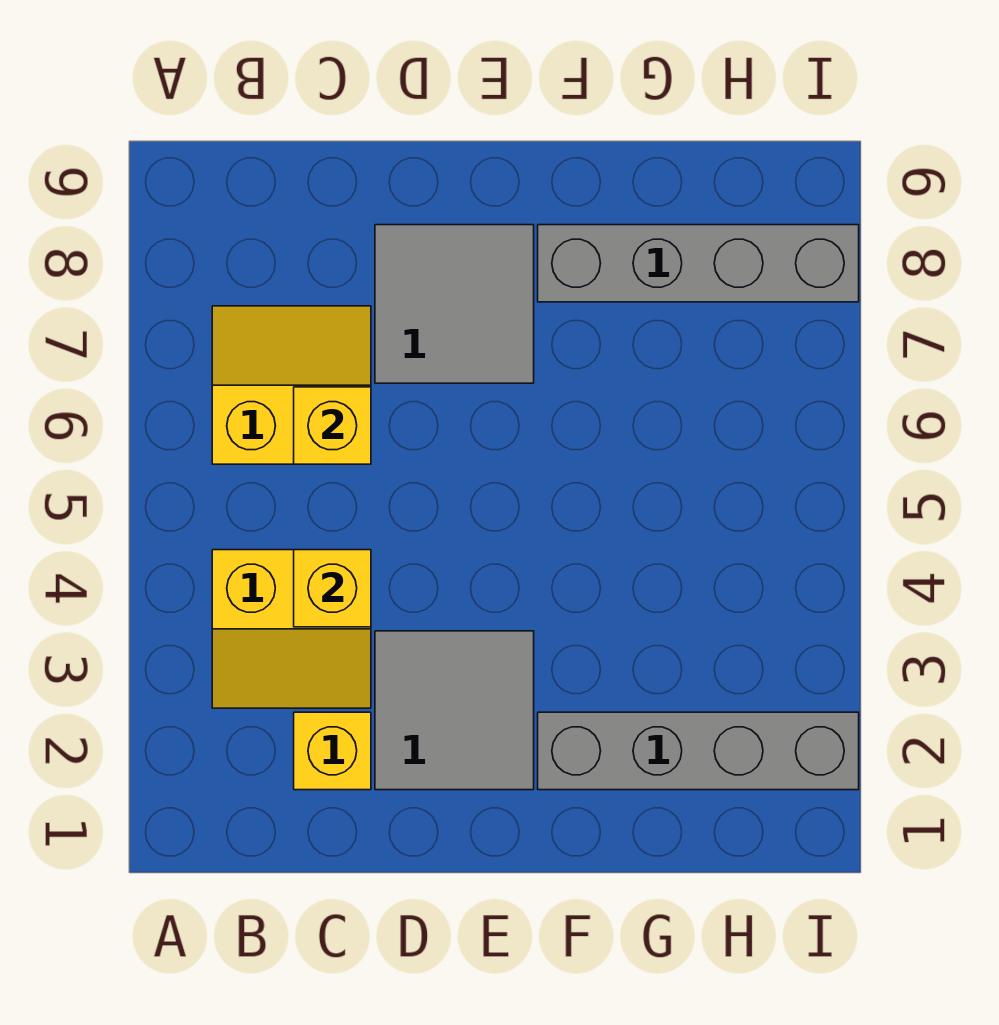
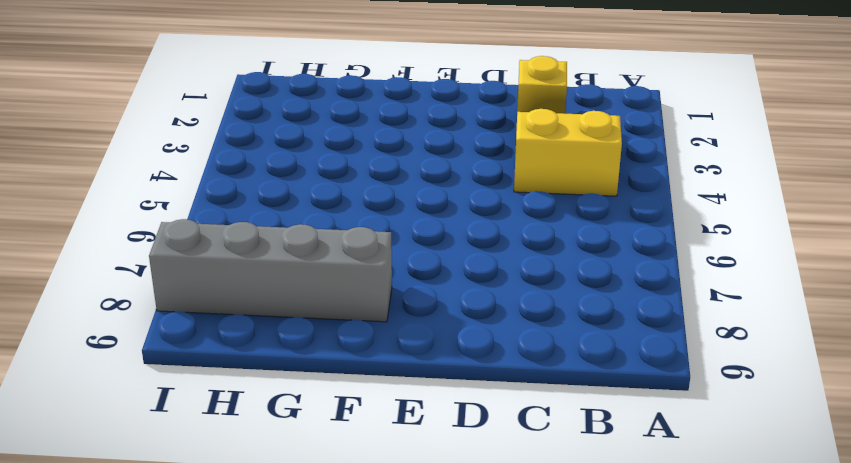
none -> yellow slope B6:C7 level 1 top 6
none -> grey tile D2:E3 level 1

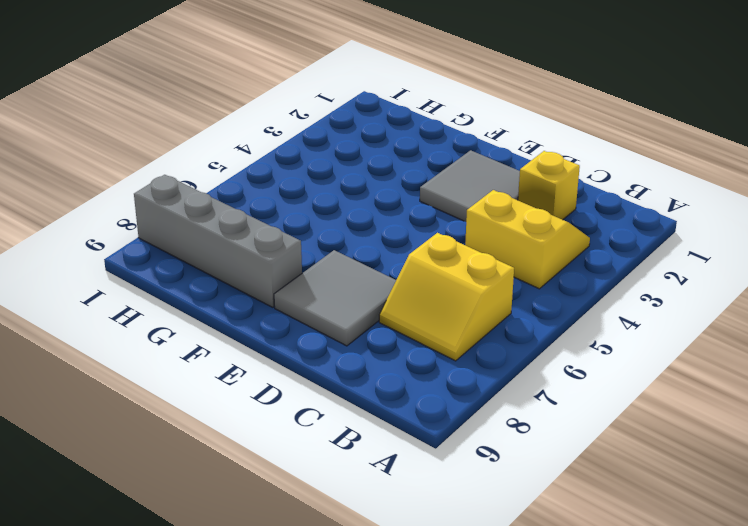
none -> grey brick F2:I2 level 1
none -> yellow brick C4 level 2

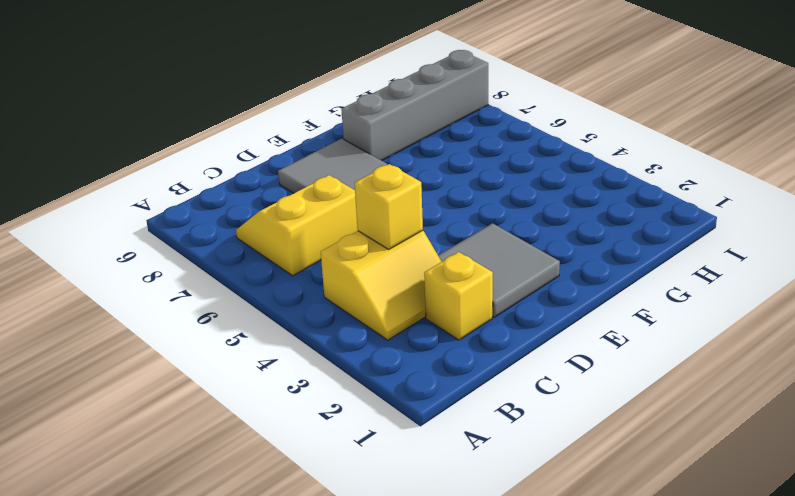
none -> grey brick F2:I2 level 1
none -> yellow brick C6 level 2

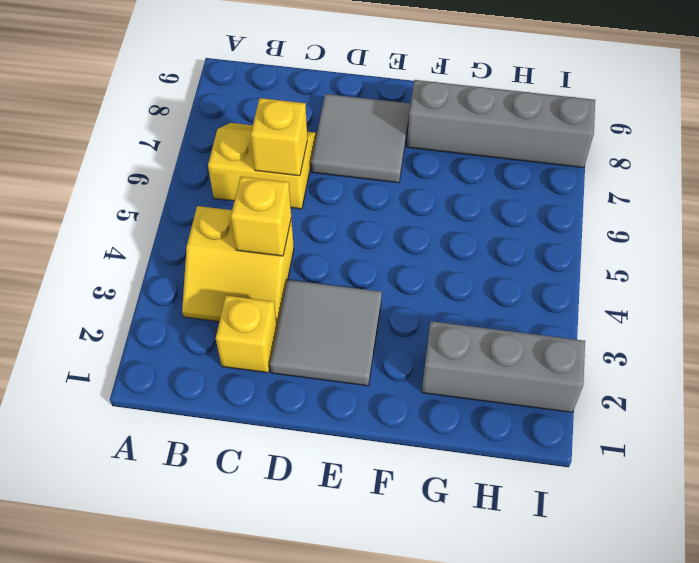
grey brick G2:I2 level 1 -> grey brick F2:I2 level 1

